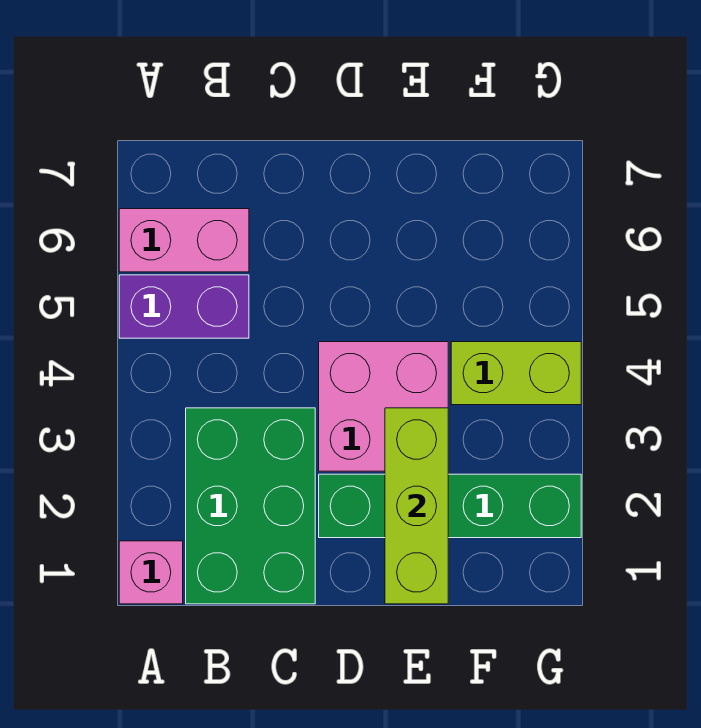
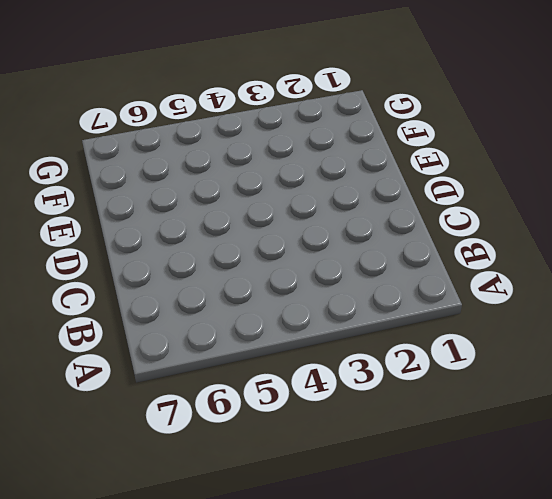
none -> pink brick A1 level 1
none -> purple brick A5:B5 level 1

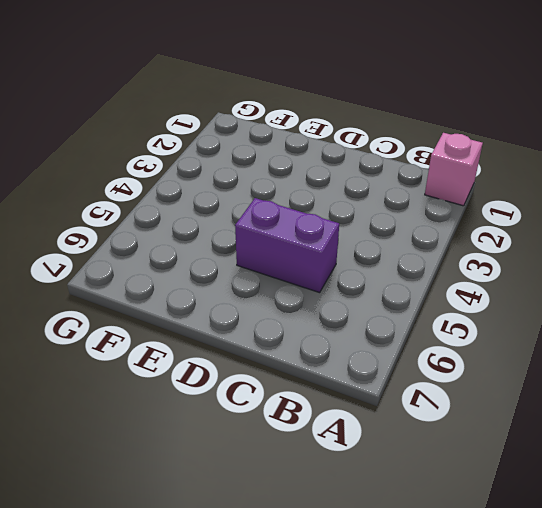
purple brick C5:D5 level 1 -> purple brick A5:B5 level 1
none -> pink brick A6:B6 level 1
none -> green brick B1:C3 level 1

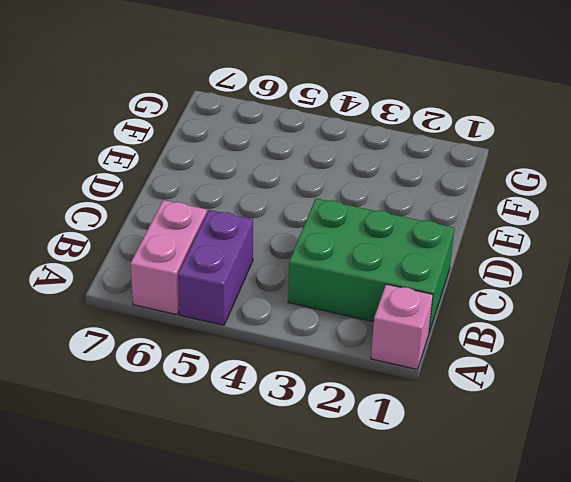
none -> green brick D2:G2 level 1
none -> pink brick D3:E4 level 1

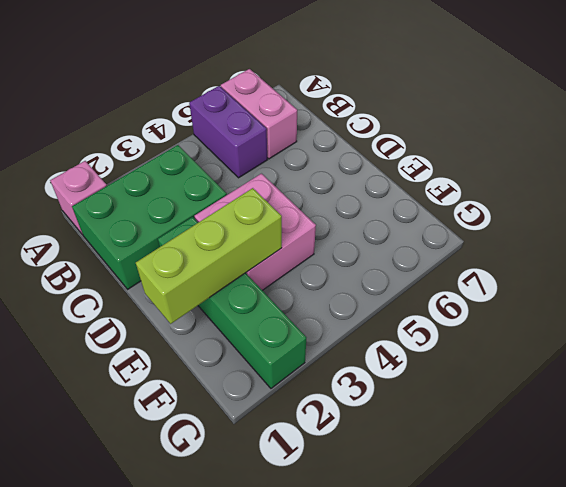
none -> lime brick F4:G4 level 1

